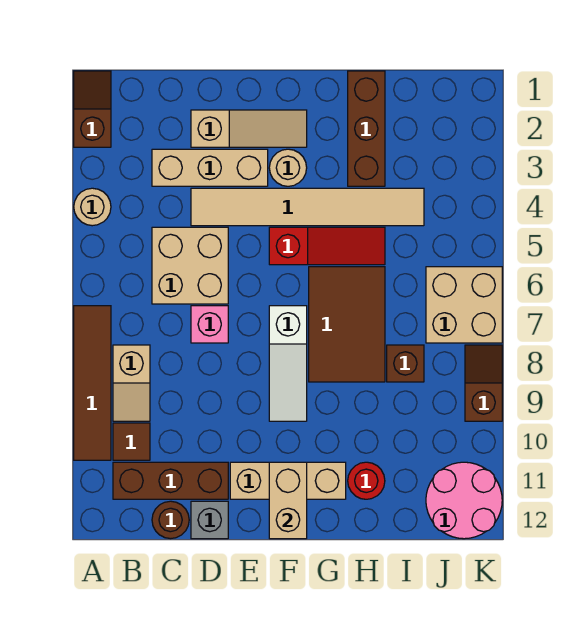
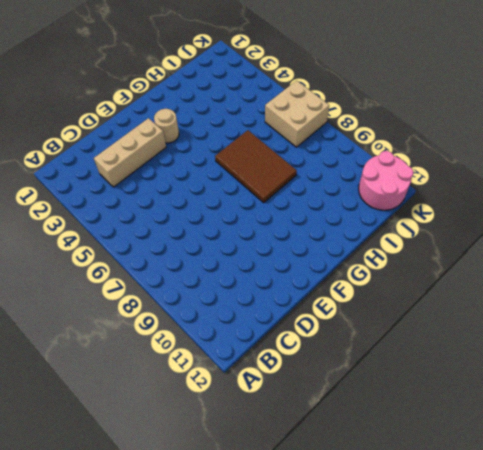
none -> brown slope A1:A2 level 1 top 2
none -> tan round brick A4 level 1
none -> brown tile A7:A10 level 1

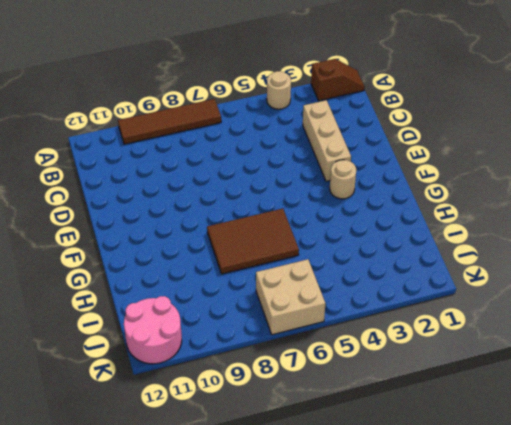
none -> tan slope B8:B9 level 1 top 8
none -> brown tile B10 level 1
none -> brown brick B11:D11 level 1

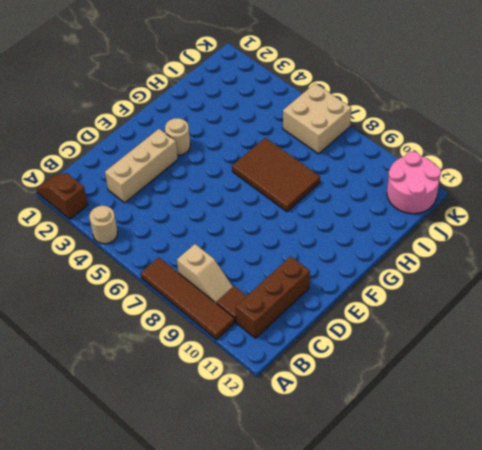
none -> tan brick C5:D6 level 1
none -> brown round brick C12 level 1
none -> tan slope D2:F2 level 1 top D

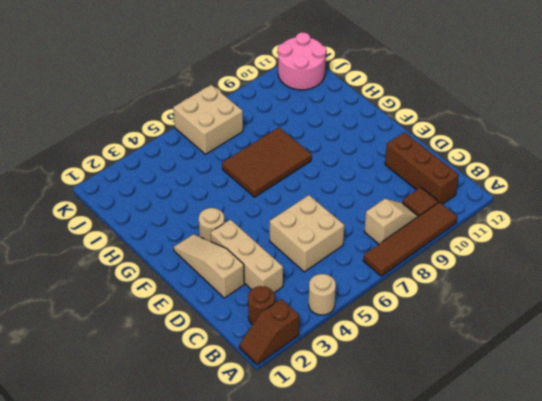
brown round brick B2 level 1 -> brown round brick C12 level 1
none -> tan tile D4:I4 level 1
none -> pink brick D7 level 1
none -> grey brick D12 level 1

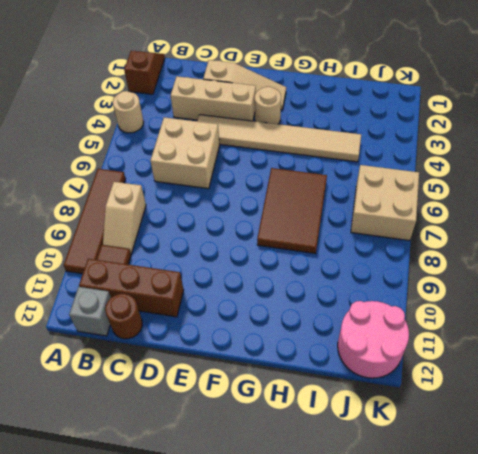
grey brick B12 level 1 -> grey brick D12 level 1
none -> pink brick D7 level 1
none -> tan brick E11:G11 level 1
none -> red slope F5:H5 level 1 top F

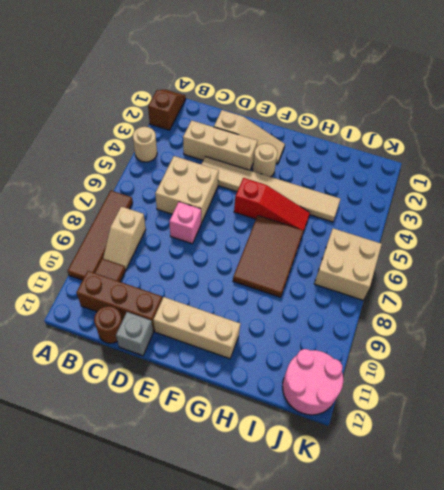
none -> white slope F7:F9 level 1 top 7
none -> brown brick H1:H3 level 1
none -> red round brick H11 level 1

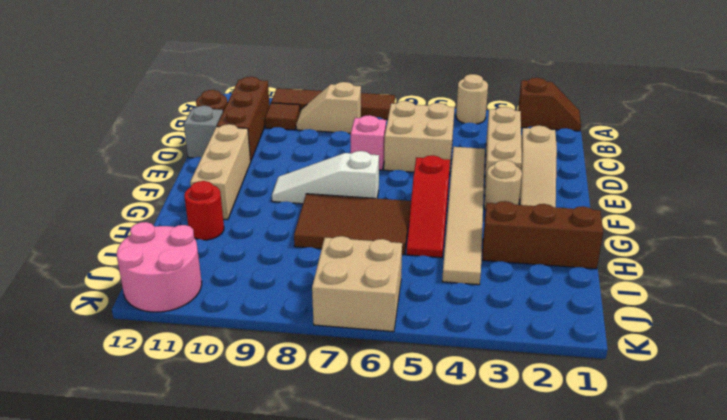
none -> brown brick I8 level 1
none -> brown slope K8:K9 level 1 top 9
none -> tan brick F11:F12 level 2

